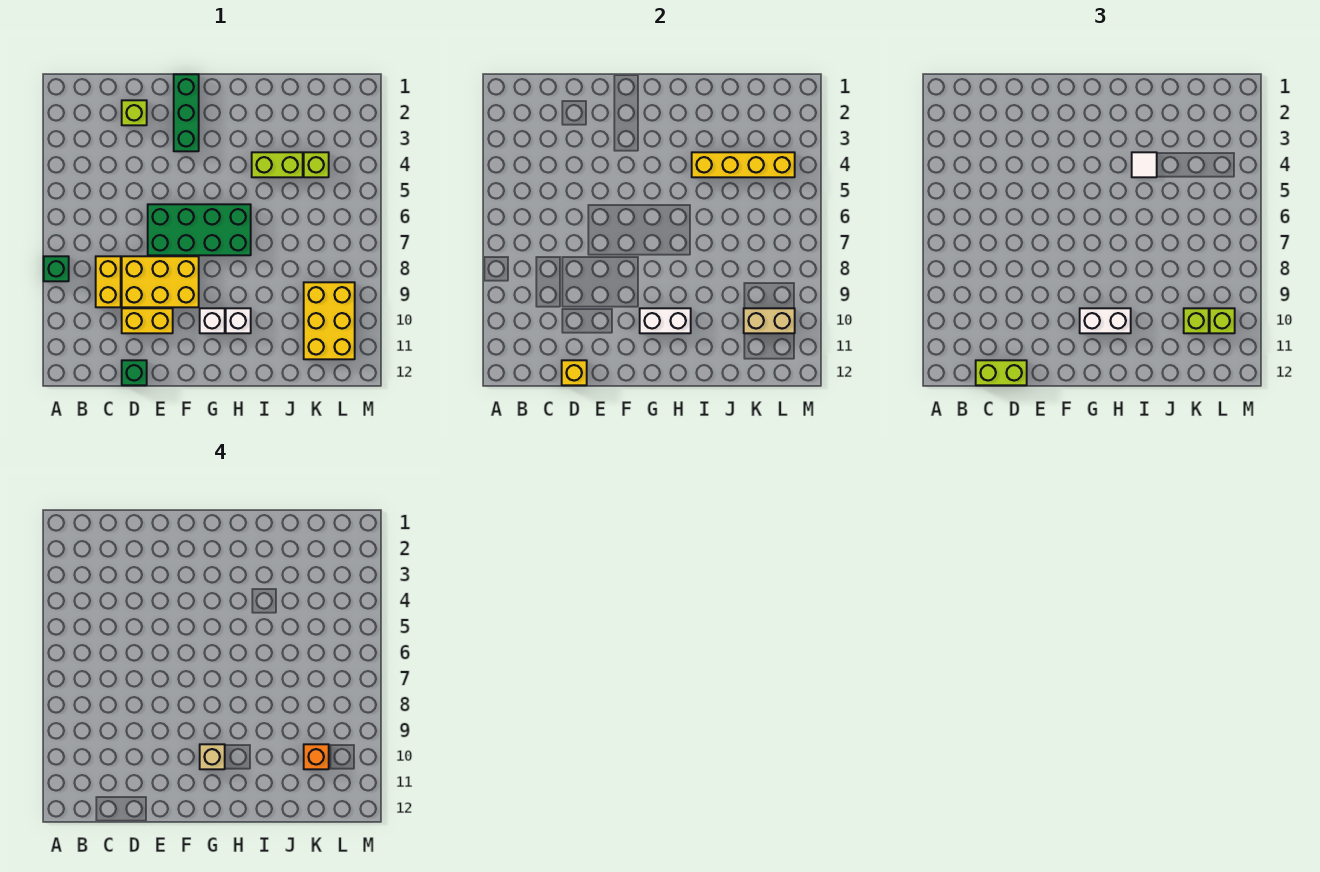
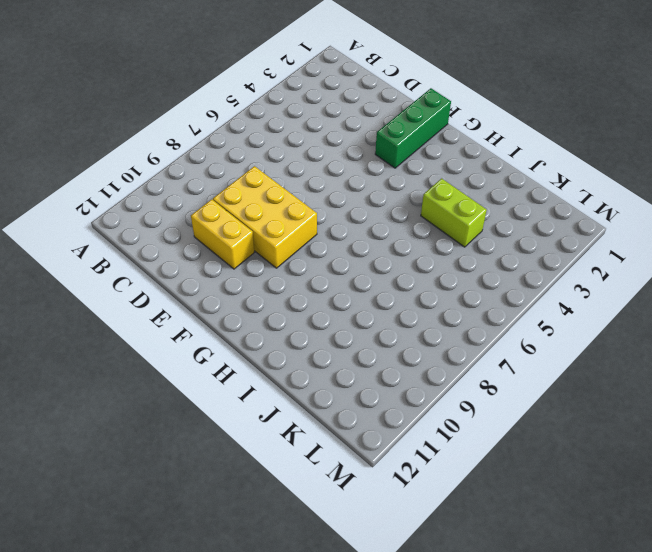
none -> green brick A8 level 1
none -> yellow brick C8:C9 level 1
none -> lime brick D2 level 1

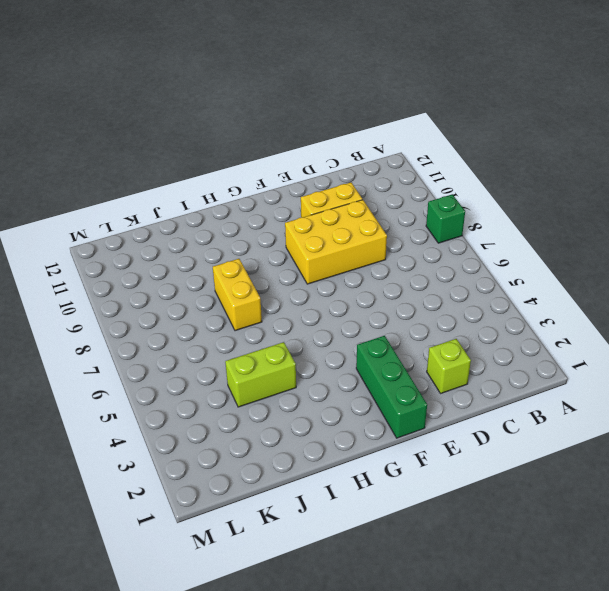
yellow brick I7:I8 level 1 -> yellow brick C8:C9 level 1
none -> green brick D12 level 1
none -> green brick E6:H7 level 1
none -> white brick G10 level 1

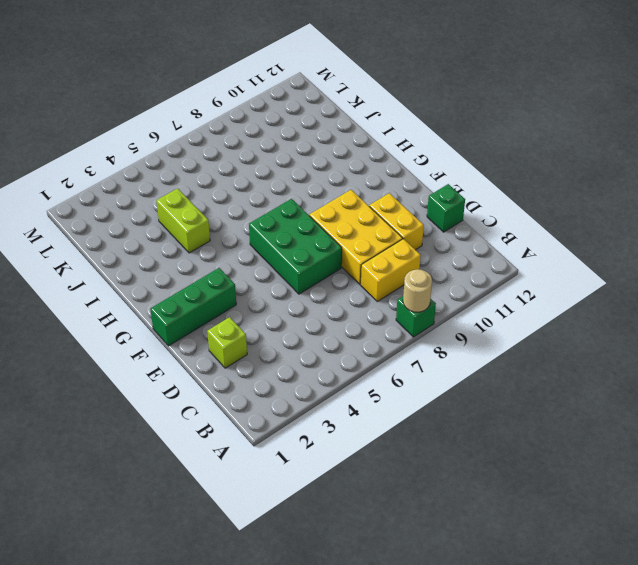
tan round brick A8 level 2 -> none
green brick E6:G7 level 1 -> green brick E6:H7 level 1
none -> white brick G10 level 1
none -> white brick H10 level 1
none -> lime brick K4 level 1

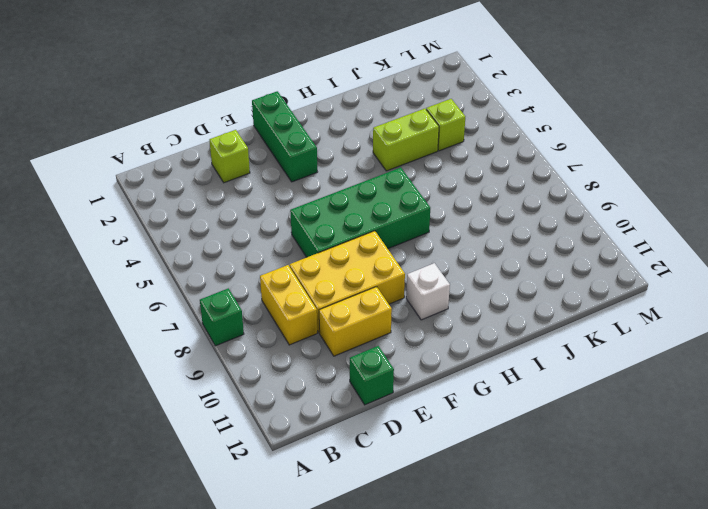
none -> white brick H10 level 1
none -> yellow brick K9:L11 level 1
none -> yellow brick D12 level 2

